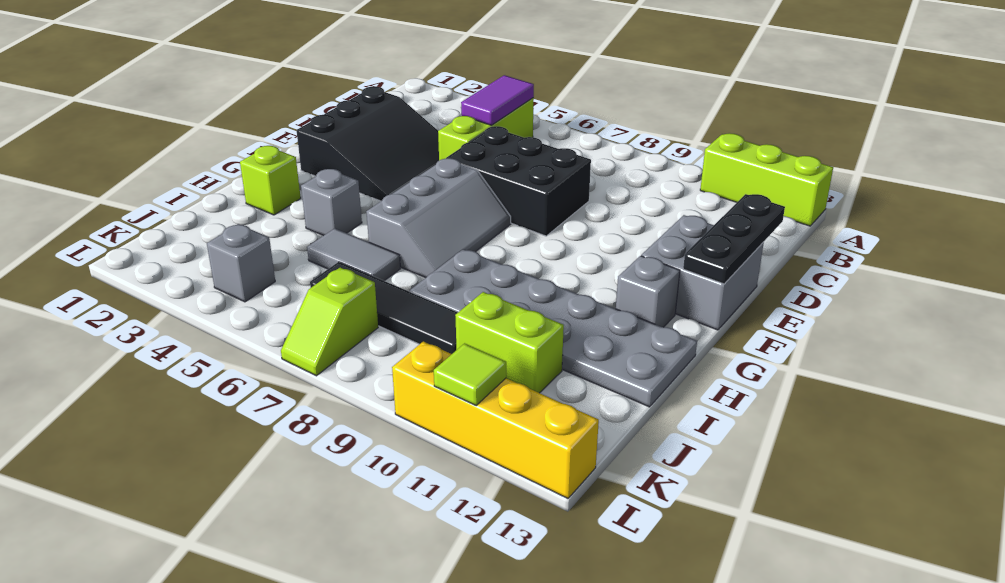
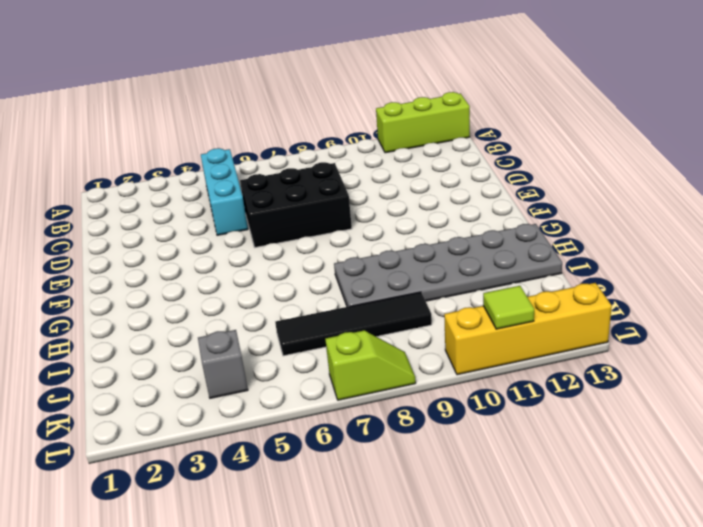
cyan brick B5:D5 level 1 -> lime brick B5:D5 level 1
lime slope L7:L8 level 1 top 7 -> lime slope K7:L7 level 1 top K
none -> black slope D2:F4 level 1 top 2
none -> grey brick E12:F13 level 1
none -> grey slope F6:H7 level 1 top 6

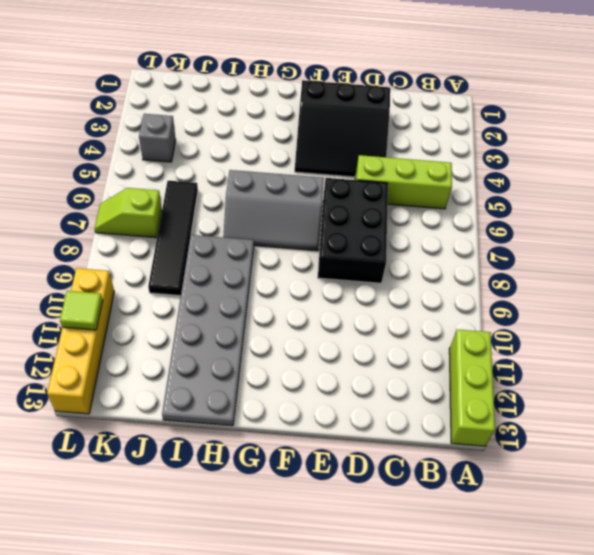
none -> grey brick E12:F13 level 1
none -> grey brick G12 level 1
none -> lime brick H2 level 1

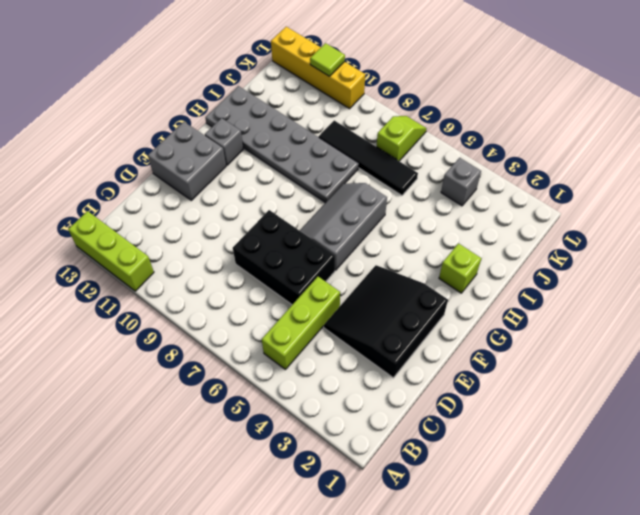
none -> grey brick H4 level 1
none -> grey tile I5:I6 level 1
none -> lime brick J10:J11 level 1

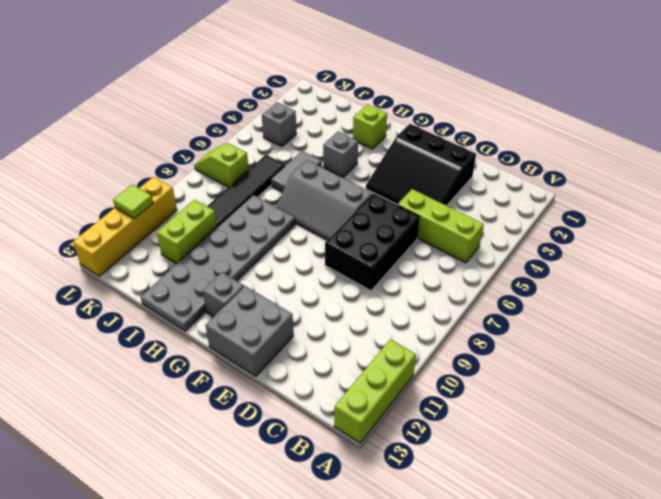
none -> purple tile B5:C5 level 2
none -> black plate D13:F13 level 2

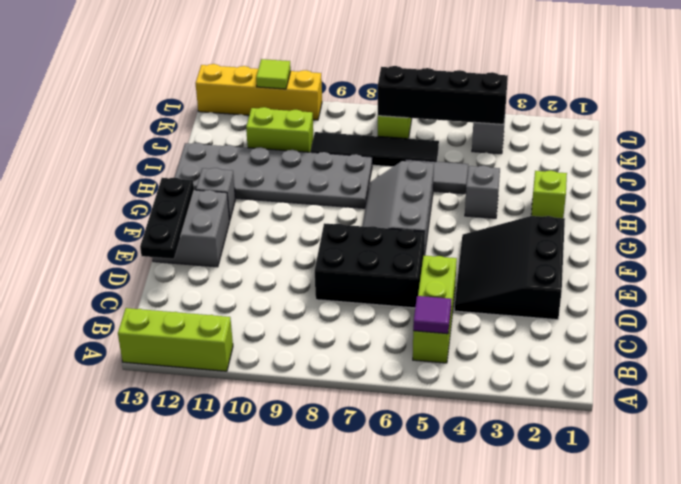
purple tile B5 level 2 -> purple tile B5:C5 level 2
black brick K4:K7 level 2 -> none

